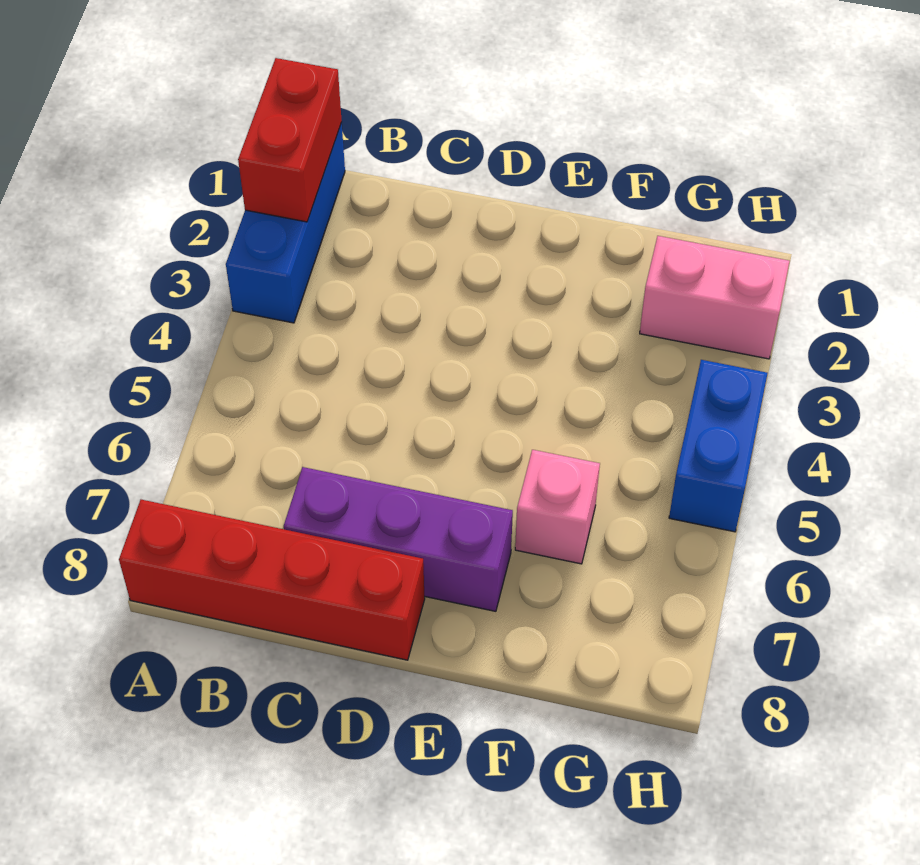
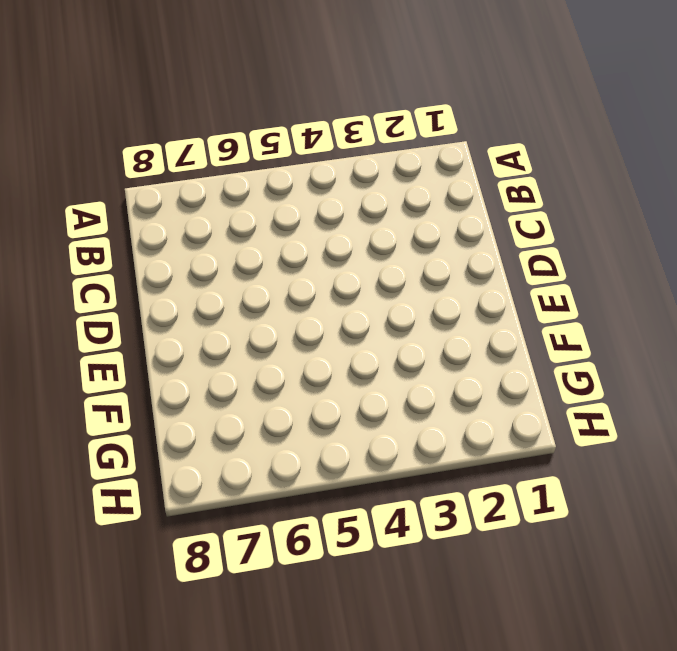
none -> blue brick A1:A3 level 1
none -> red brick A8:D8 level 1

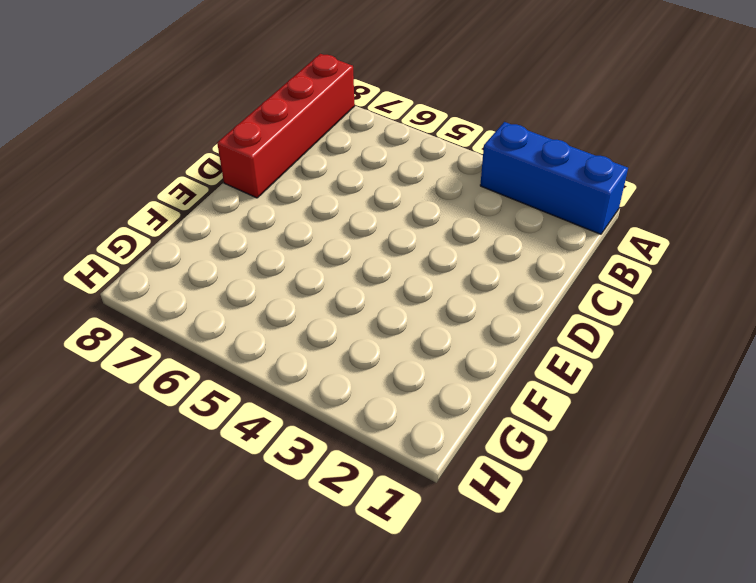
none -> purple brick C7:E7 level 1
none -> pink brick F6 level 1

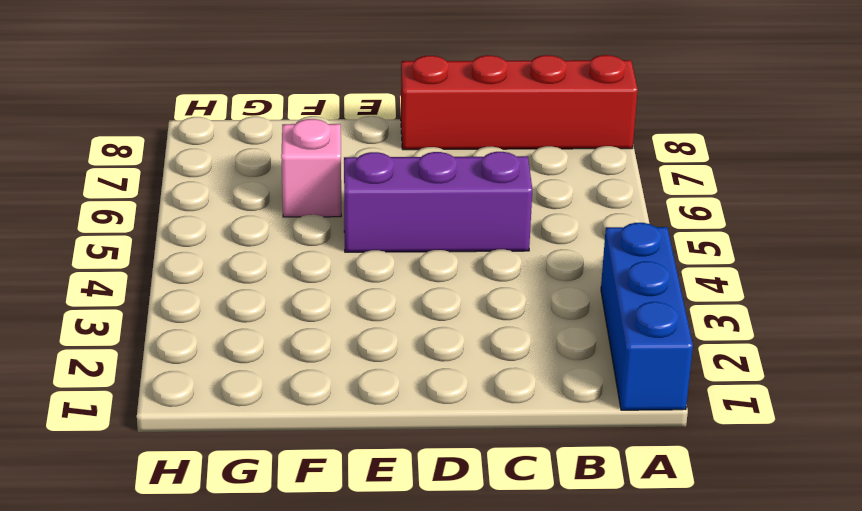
purple brick C5:E5 level 1 -> purple brick C7:E7 level 1
none -> pink brick G2:H2 level 1
none -> blue brick H4:H5 level 1

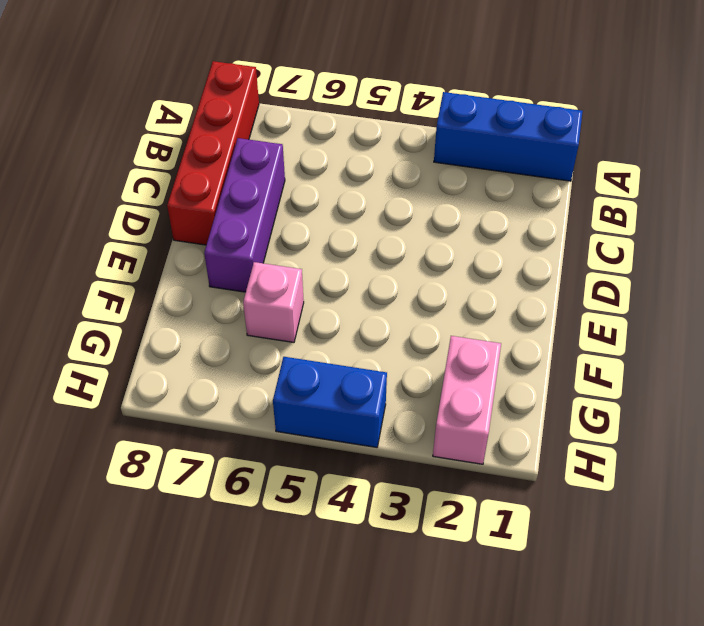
none -> red brick A1:A2 level 2

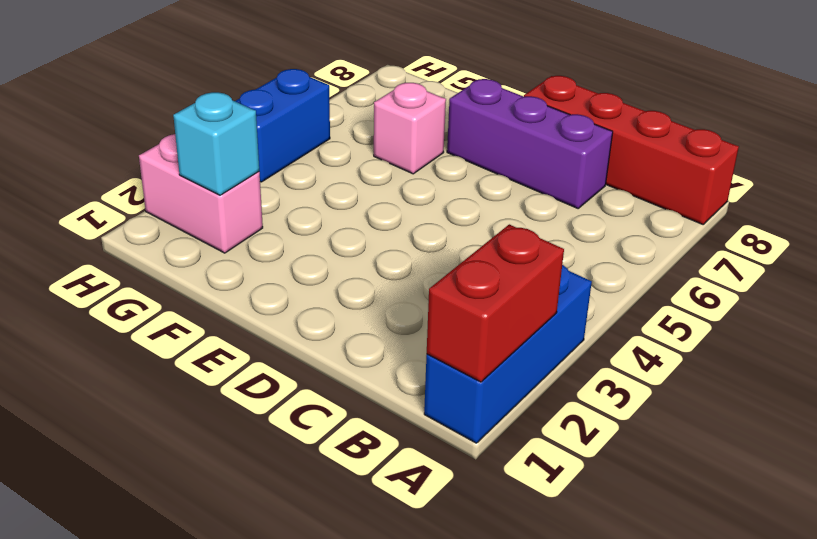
cyan brick G2 level 2 -> none

